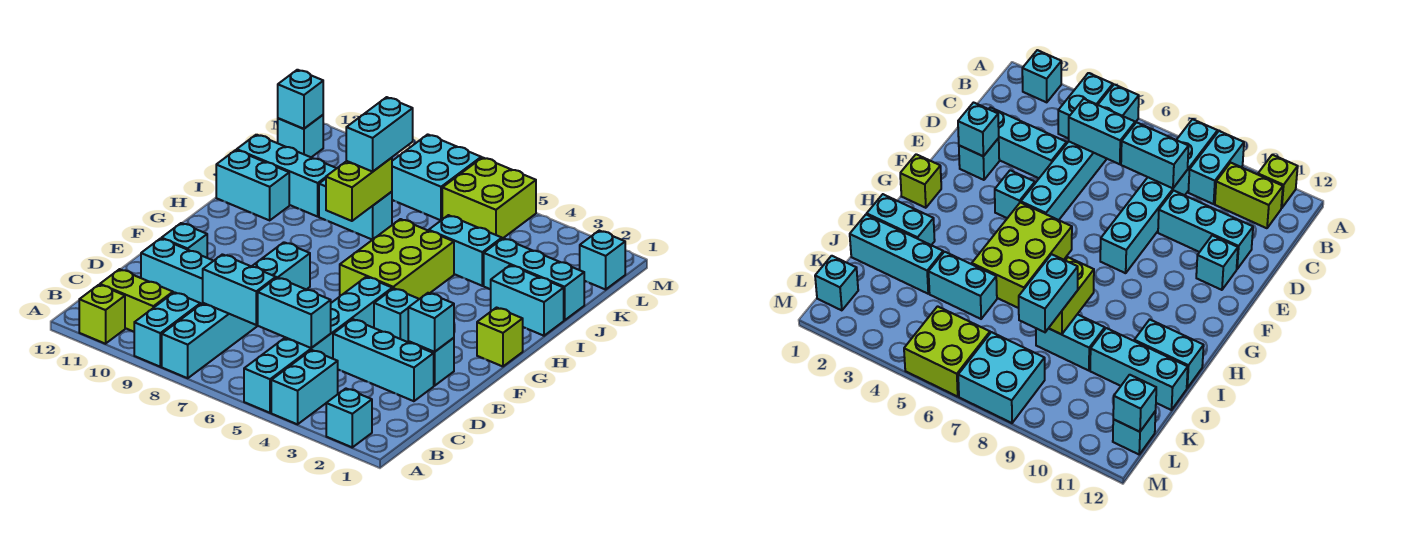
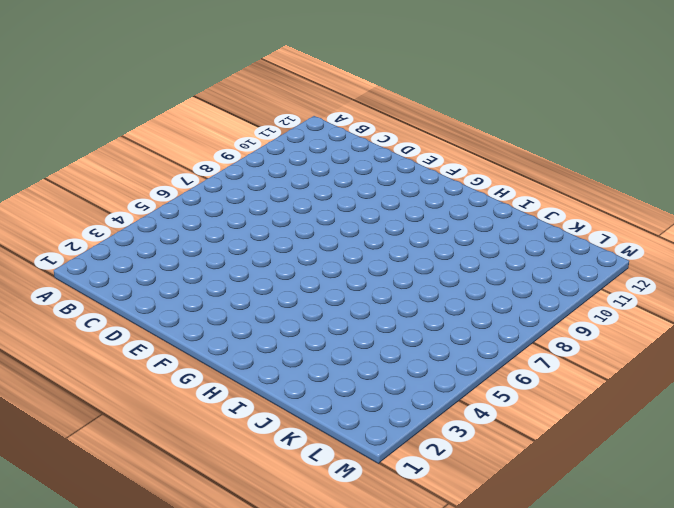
none -> cyan brick A2 level 1
none -> cyan brick A4:B4 level 1
none -> cyan brick A5:F5 level 1
none -> cyan brick A8:F8 level 1

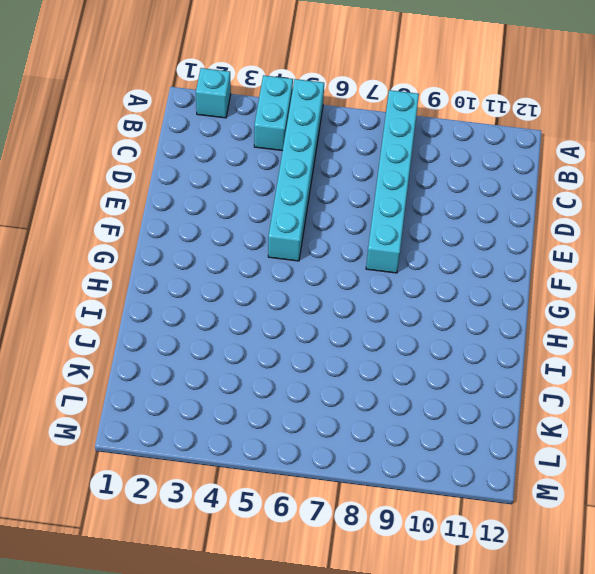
none -> cyan brick A9:B9 level 1
none -> lime brick A11 level 1
none -> lime brick B10:B11 level 1
none -> cyan brick D2:D4 level 1

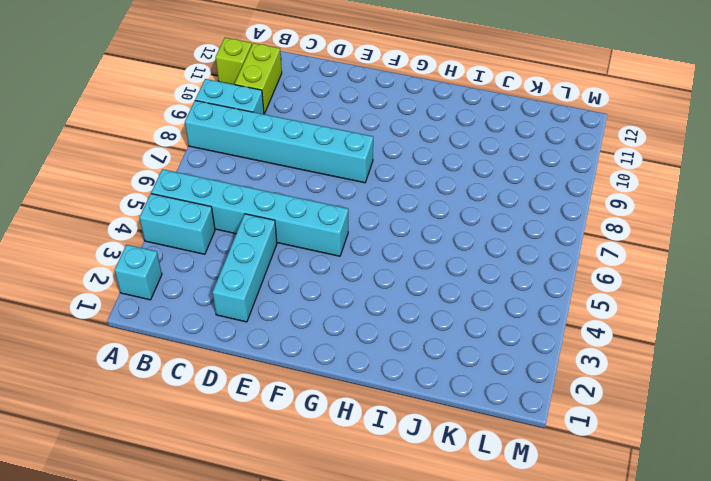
none -> cyan brick D9:D11 level 1
none -> cyan brick E2 level 1
none -> cyan brick E11 level 1
none -> cyan brick F4 level 1

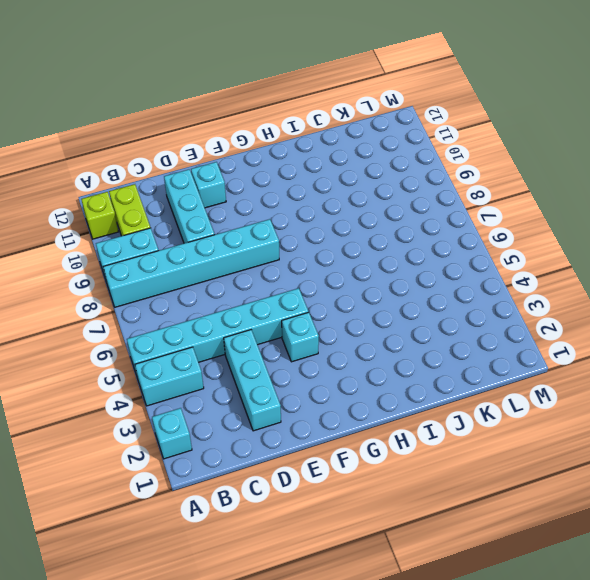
none -> cyan brick E2 level 1
none -> lime brick G1 level 1
none -> lime brick G5:I6 level 1
none -> cyan brick I1:I2 level 1

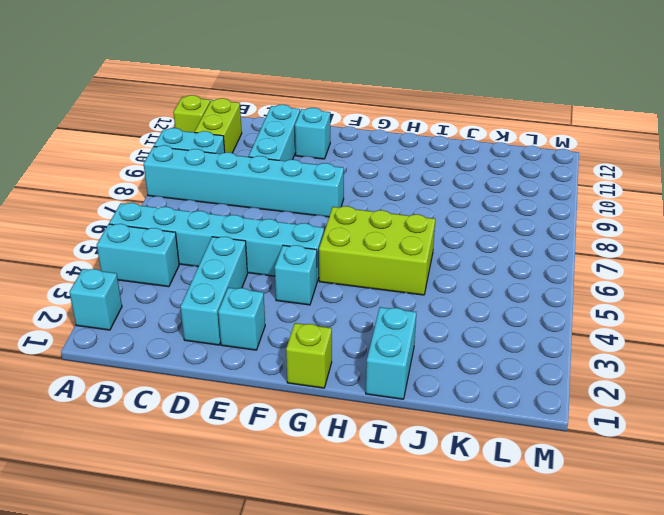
none -> cyan brick I11:I12 level 1
none -> cyan brick J1:J3 level 1
none -> cyan brick J4:J5 level 1
none -> cyan brick J8:J9 level 1

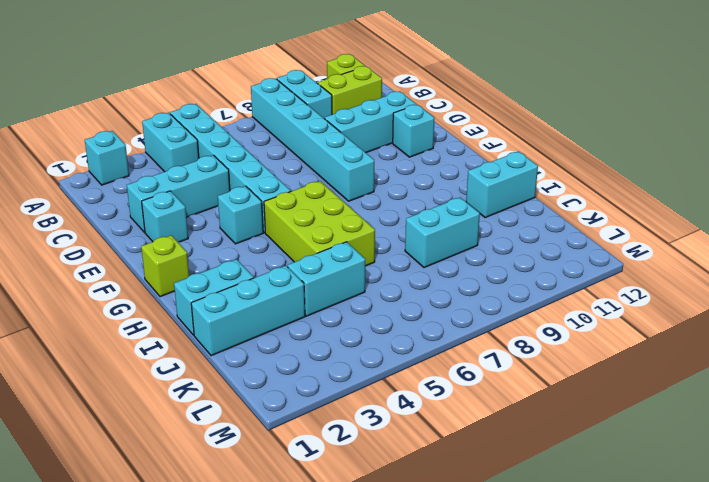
none -> cyan brick J10:J12 level 1
none -> cyan brick L1 level 1
none -> lime brick L5:M6 level 1
none -> cyan brick L7:M8 level 1

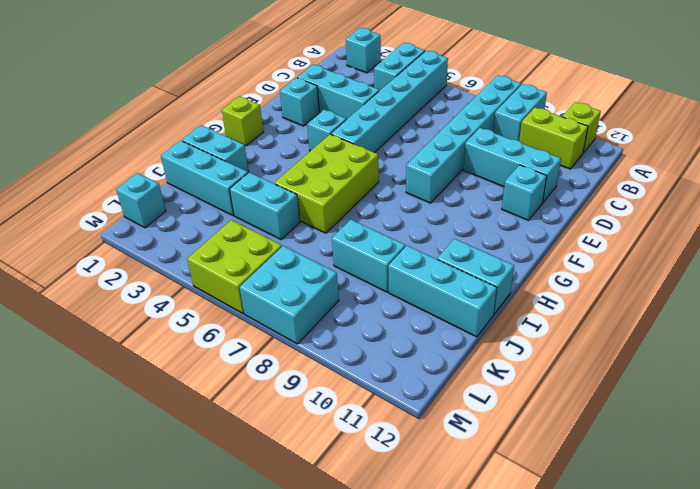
none -> cyan brick L12 level 1
none -> cyan brick C5:C6 level 2
none -> cyan brick C7:C8 level 2
none -> cyan brick E2 level 2

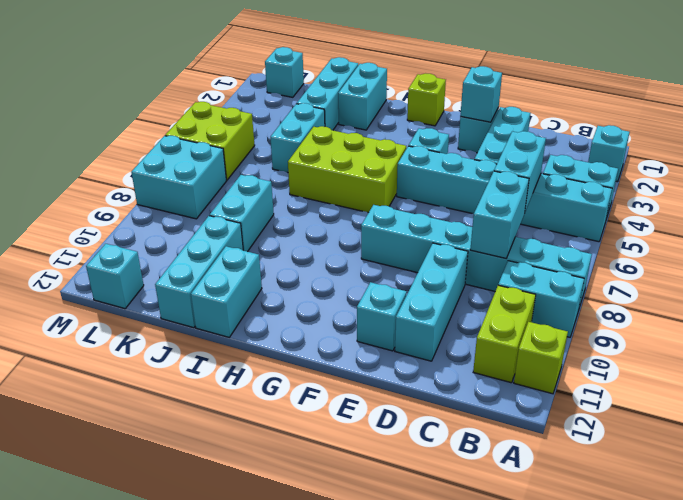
none -> lime brick I8:J8 level 2
none -> cyan brick L12 level 2
none -> cyan brick J8:K8 level 3

